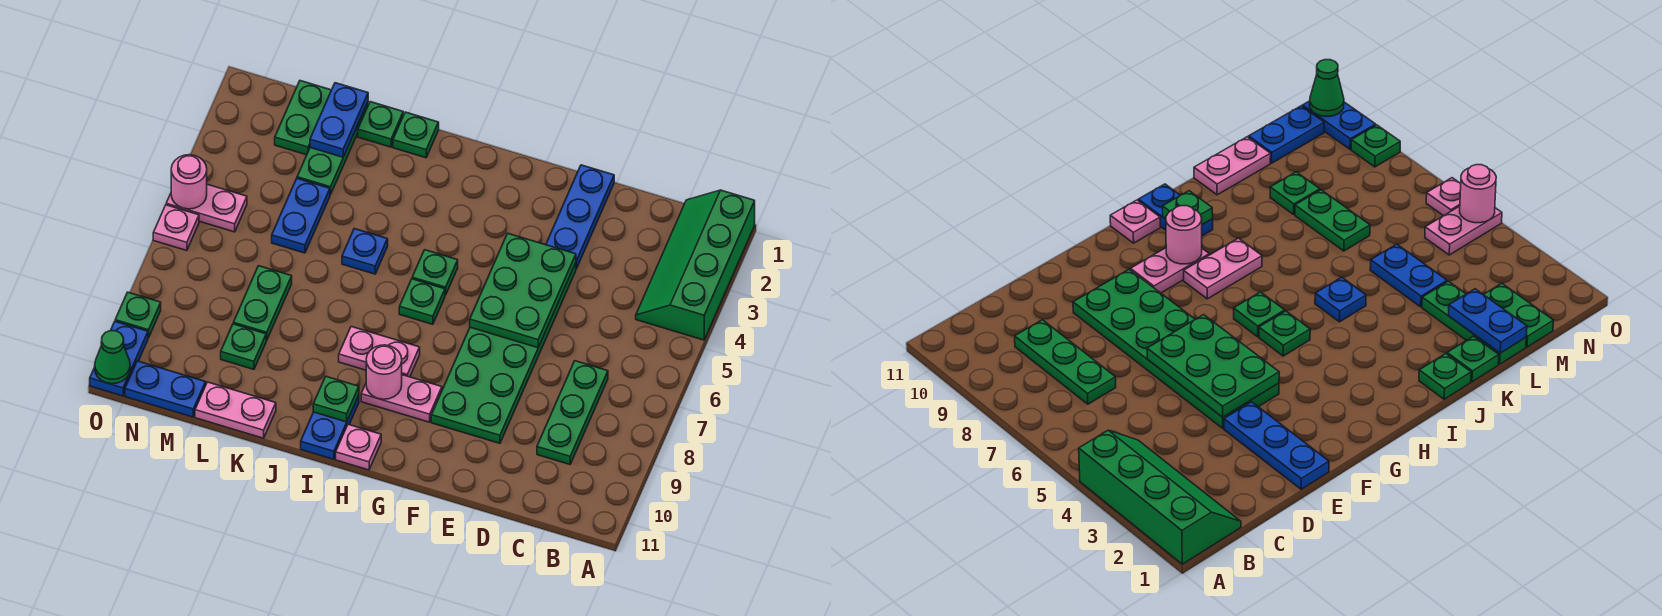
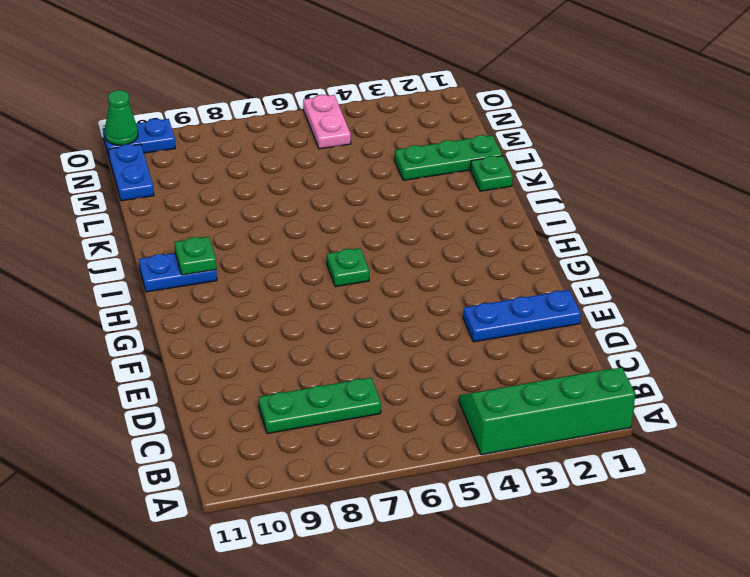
none -> green plate E4:F9 level 1
none -> pink plate G9:H9 level 1
none -> green plate H5 level 1
none -> pink plate H8:I8 level 1

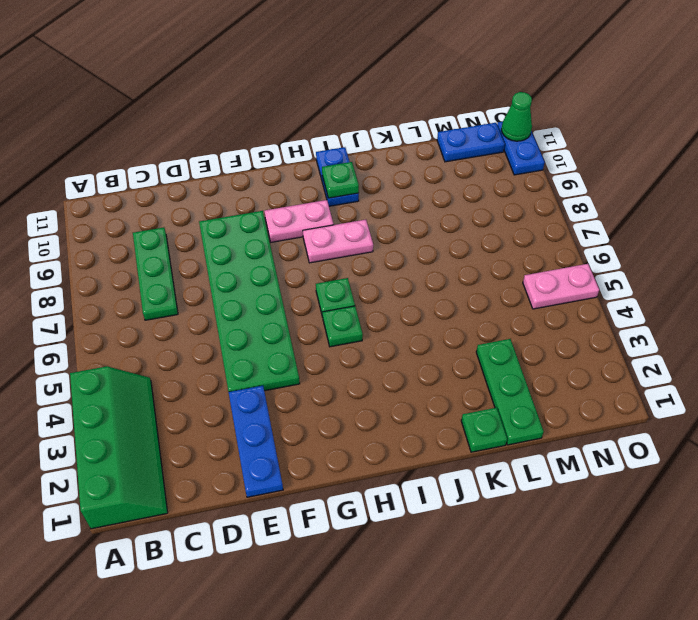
none -> pink plate H11 level 1
none -> green plate J1 level 1
none -> blue plate J5 level 1
none -> pink plate K11:L11 level 1

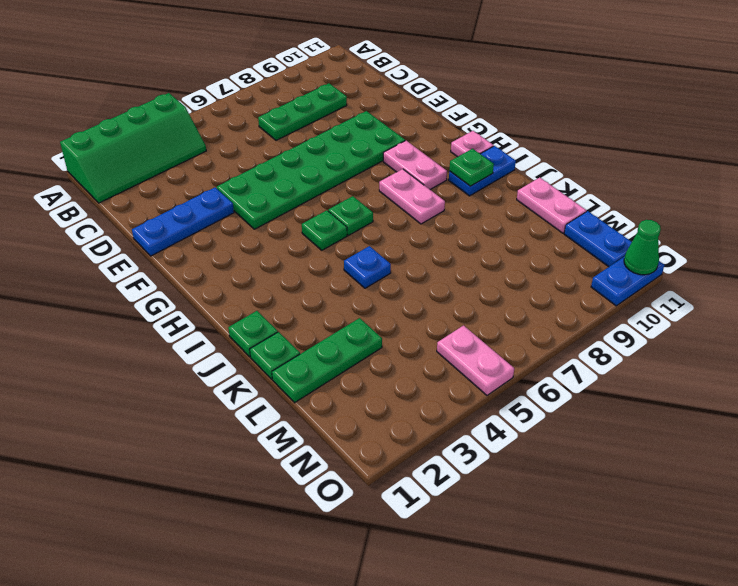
none -> blue plate L4:L5 level 1
none -> green plate L7:L8 level 1
none -> green plate L9 level 1
none -> green plate M1:M2 level 1

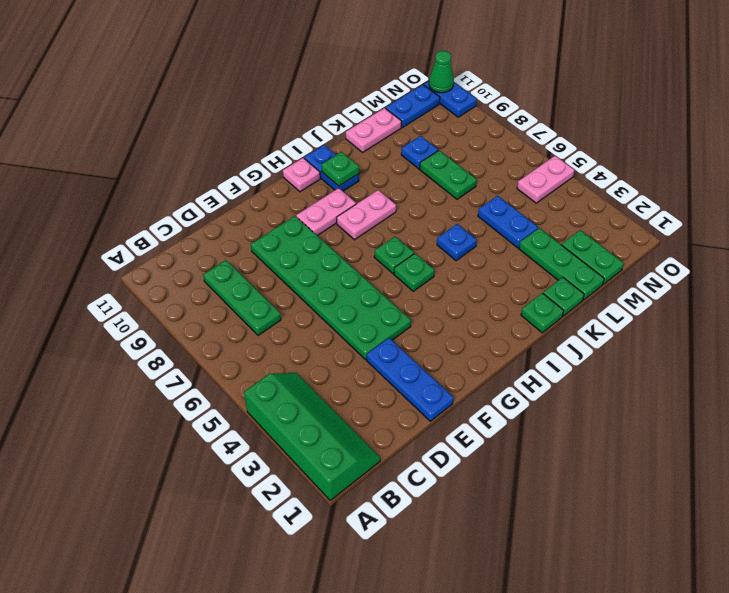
blue plate L9 level 1 -> green plate L9 level 1
none -> pink plate O6 level 1
none -> green plate O9 level 1
none -> green plate E4:F6 level 2
none -> pink round brick H9 level 2

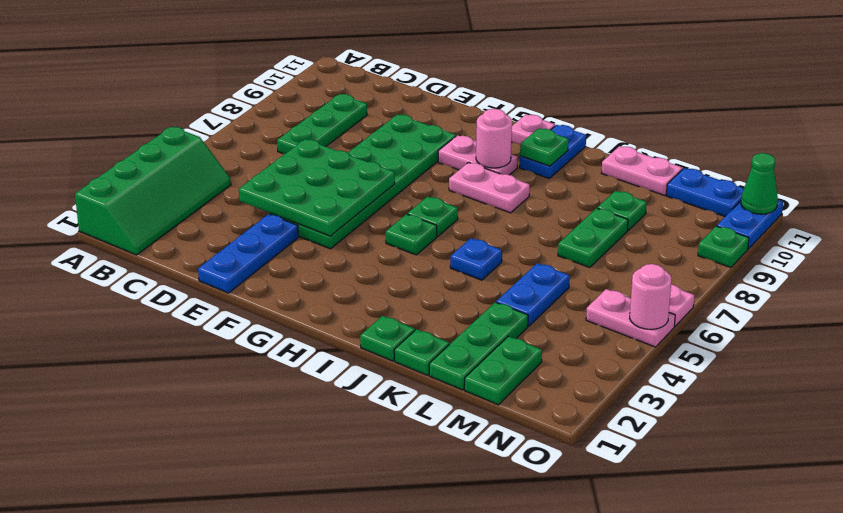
green plate D4:F6 level 2 -> green plate E4:F6 level 2
none -> blue plate L1:L2 level 2

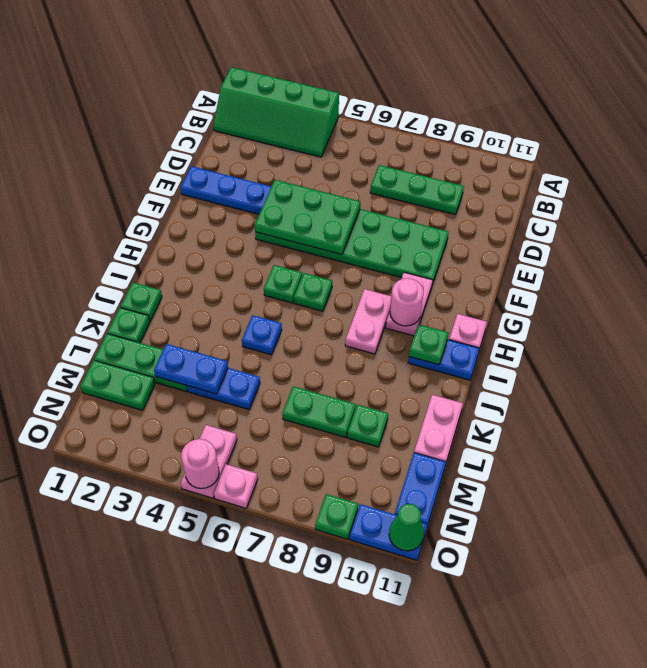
blue plate L3:L4 level 2 -> blue plate L1:L2 level 2

